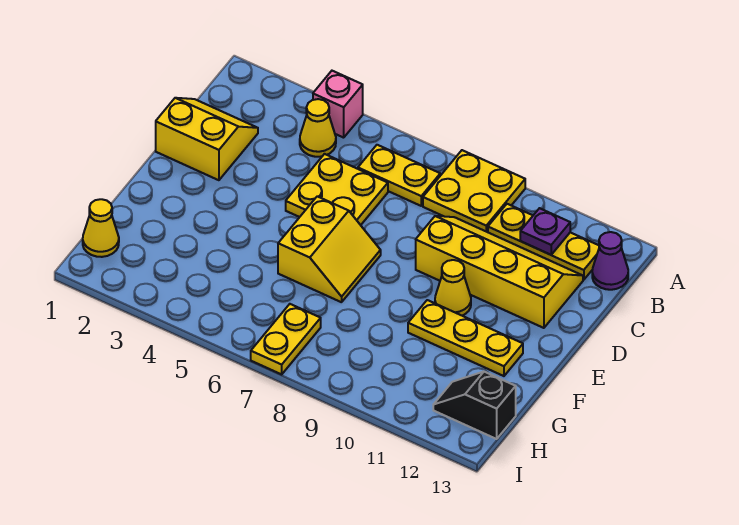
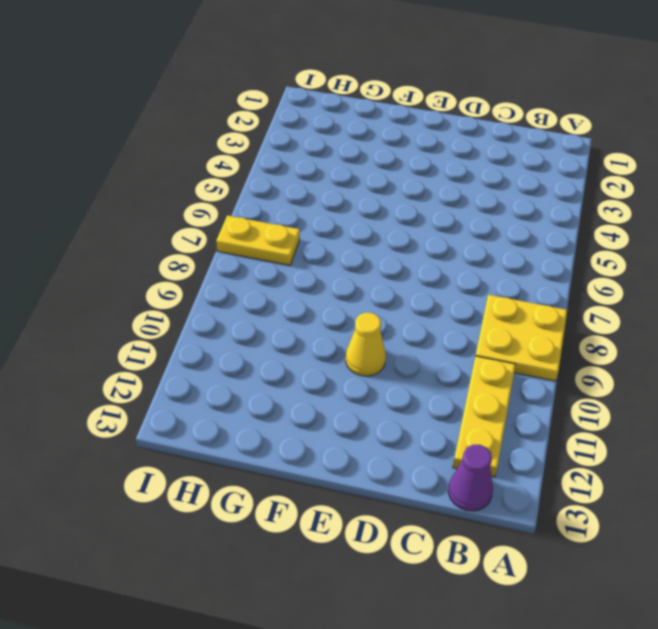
none -> pink brick A4 level 1
none -> yellow cone B4 level 1
none -> yellow plate B6:B7 level 1

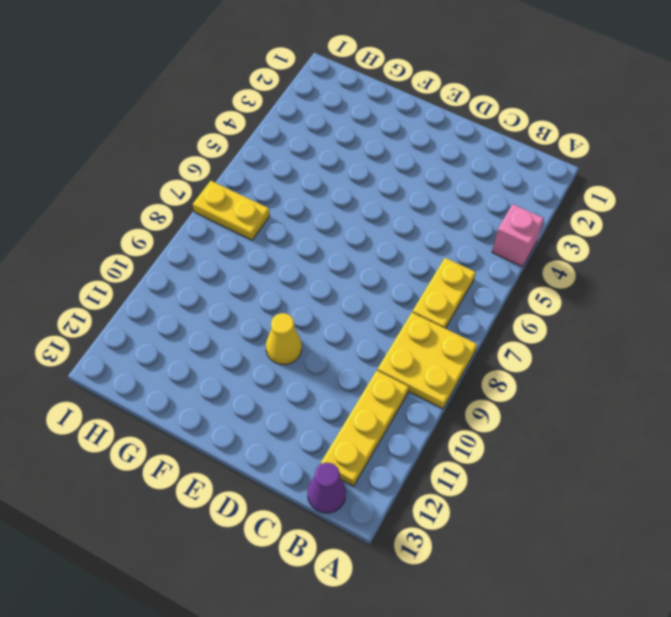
none -> yellow cone B4 level 1
none -> yellow slope C1:D2 level 1 top D
none -> yellow plate C5:D6 level 1

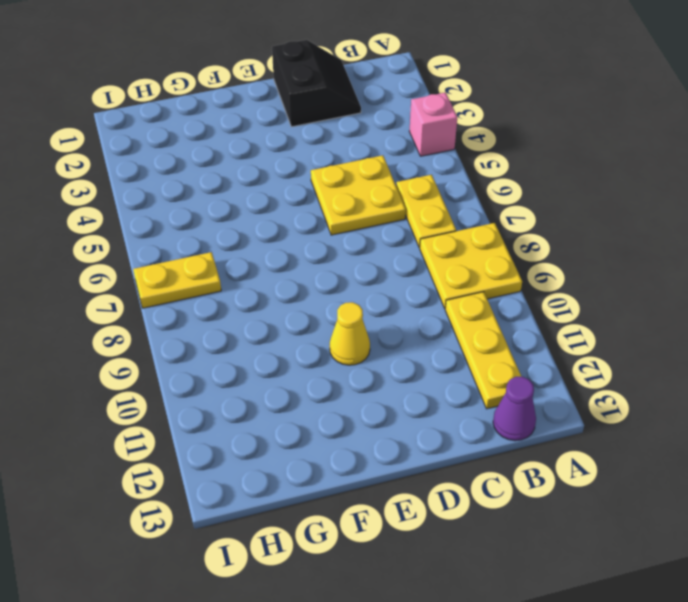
black slope C1:D2 level 1 top D -> yellow slope C1:D2 level 1 top D
none -> yellow cone B4 level 1
none -> yellow slope C9:D12 level 1 top D
none -> yellow slope E6:F7 level 1 top 6

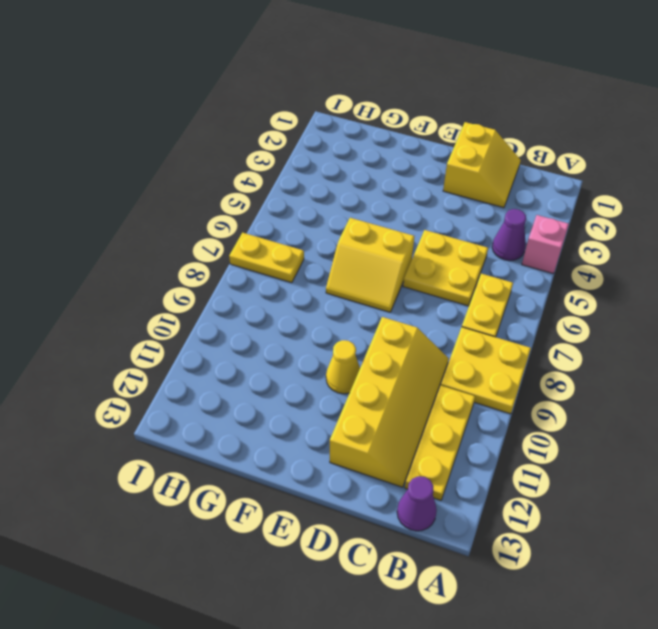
purple cone B4 level 1 -> yellow cone B4 level 1
none -> yellow plate F10:F12 level 1
none -> yellow cone H1 level 1
none -> black slope H12:H13 level 1 top 13

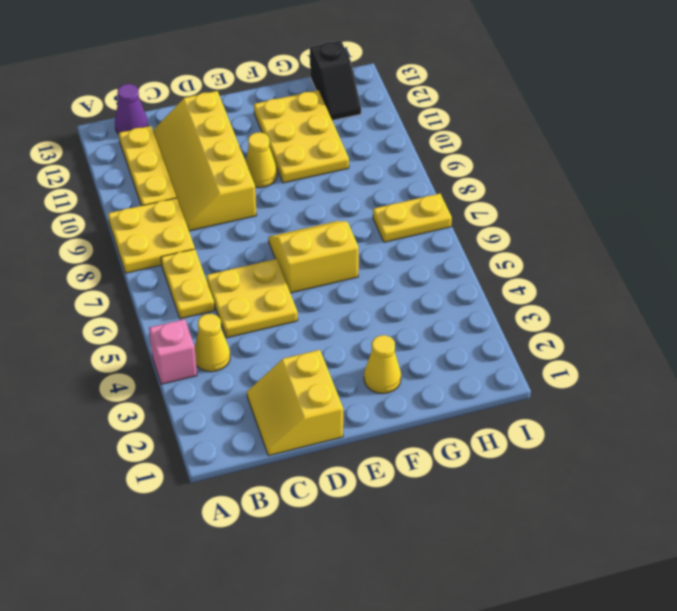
yellow cone F2 level 1 -> yellow cone H1 level 1
yellow plate F10:G12 level 1 -> yellow plate F10:F12 level 1
none -> purple plate B11 level 2

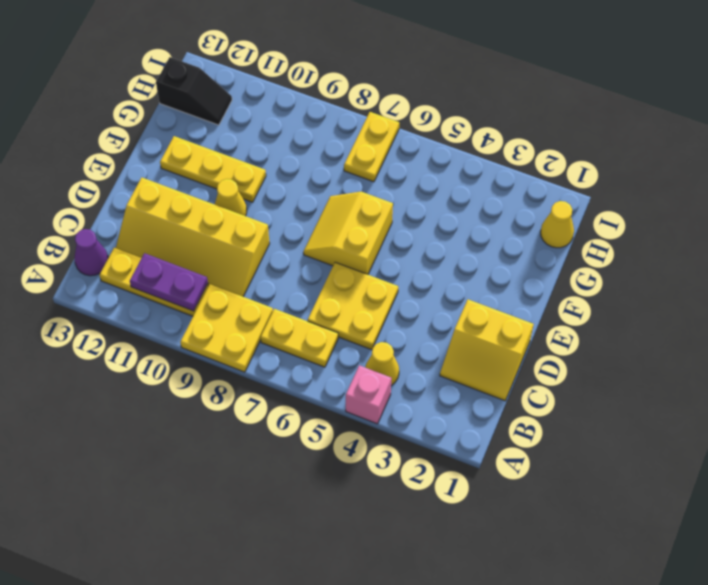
purple plate B10:B11 level 2 -> purple plate B11 level 2

